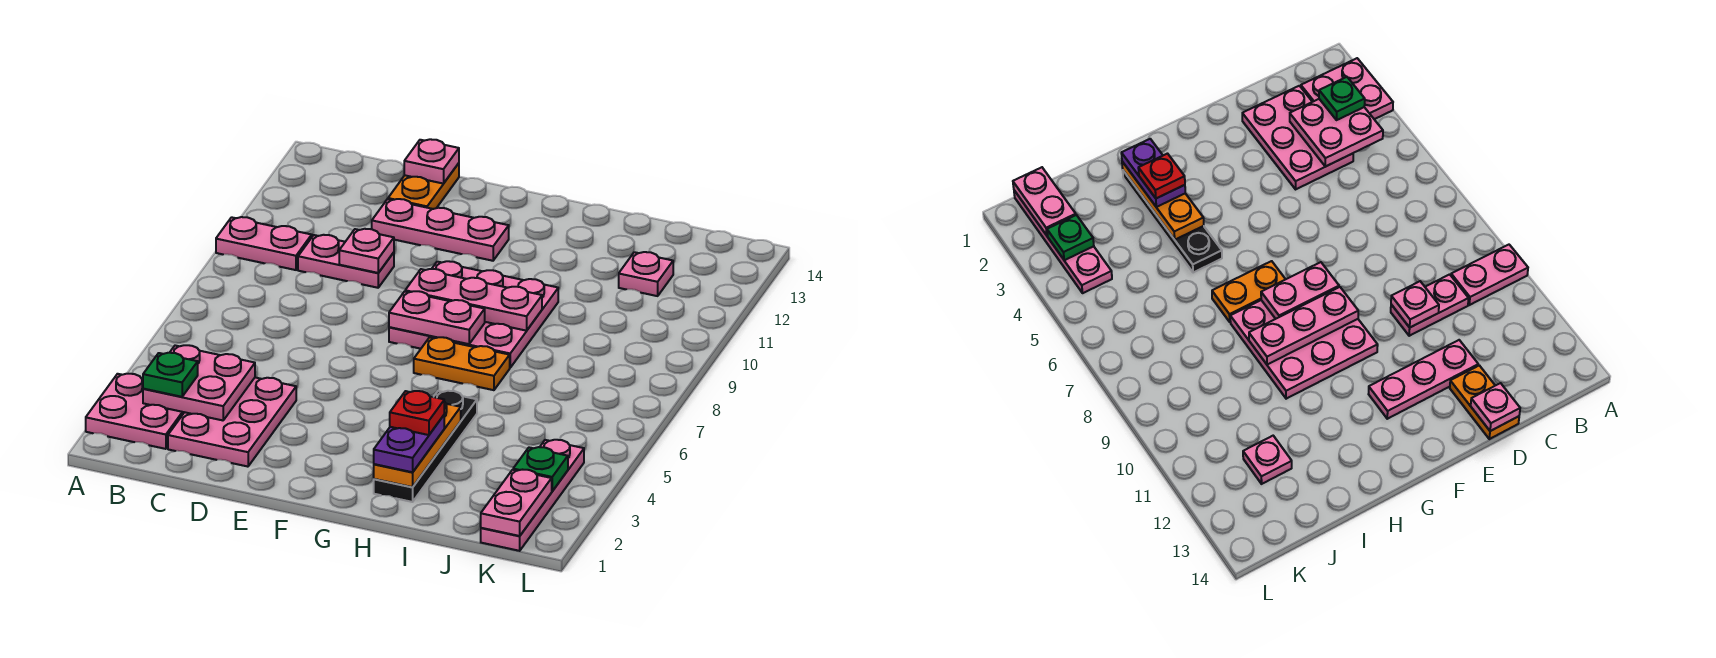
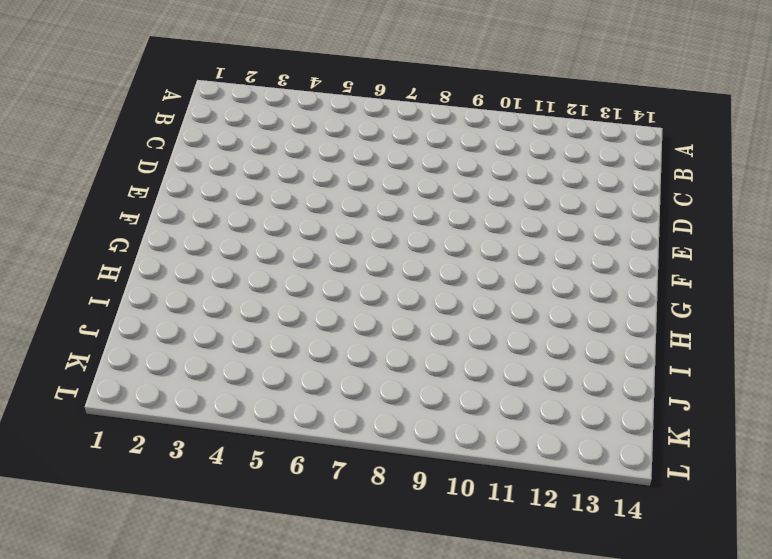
none -> pink plate A2:B3 level 1
none -> pink plate A10:B10 level 1
none -> pink plate C2:D4 level 1

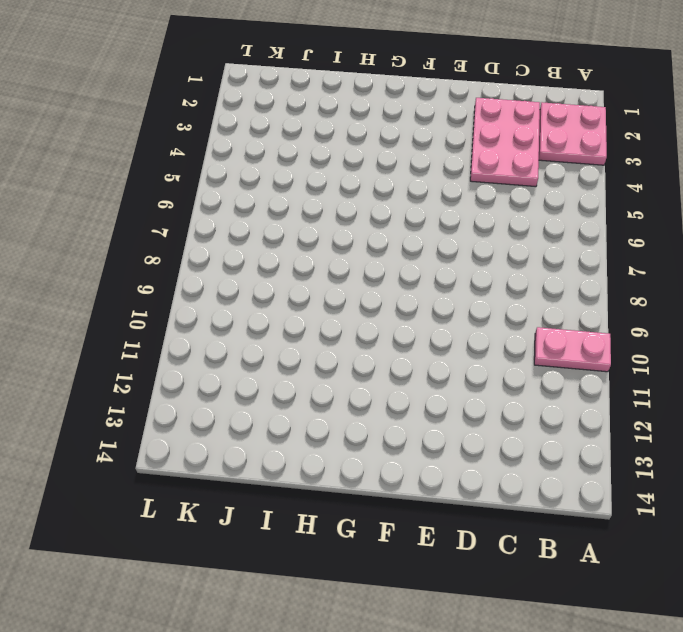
none -> pink plate C10:D10 level 1
none -> pink plate D12:F12 level 1
none -> orange plate D13:D14 level 1

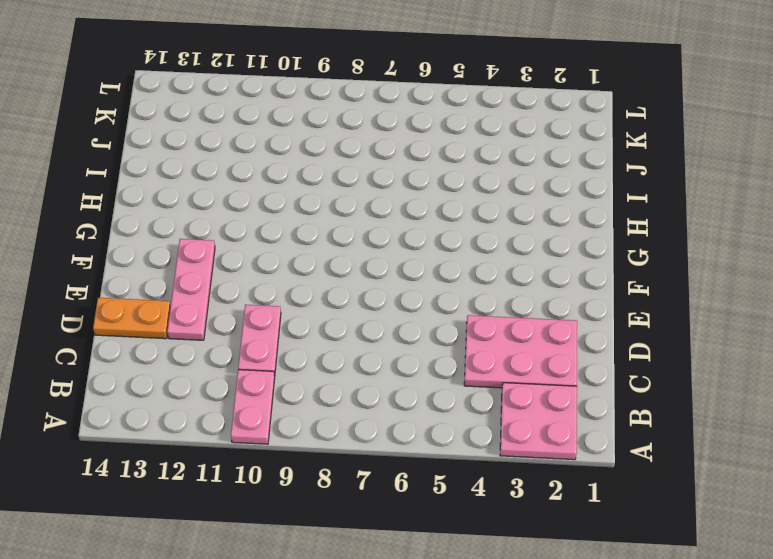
none -> pink plate F8:H10 level 1
none -> orange plate G7:H7 level 1
none -> black plate H2:H5 level 1

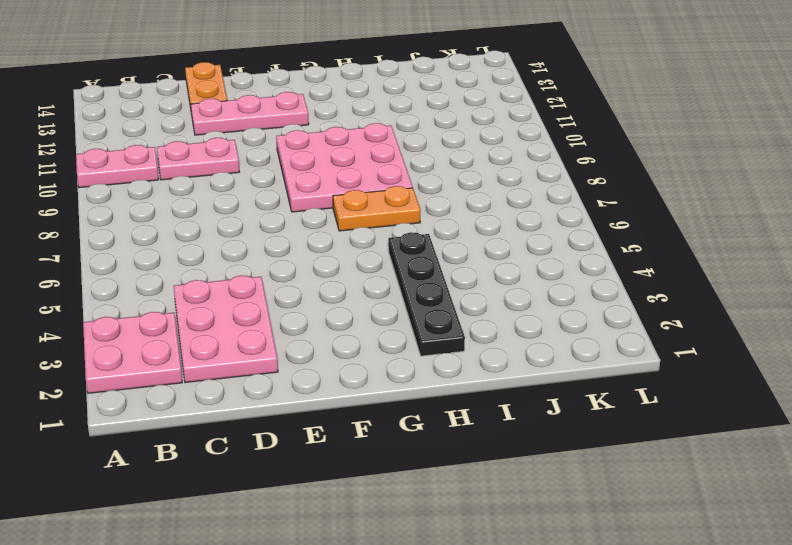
none -> pink plate J12 level 1
none -> pink plate K1:K4 level 1
none -> pink plate B3:C4 level 2

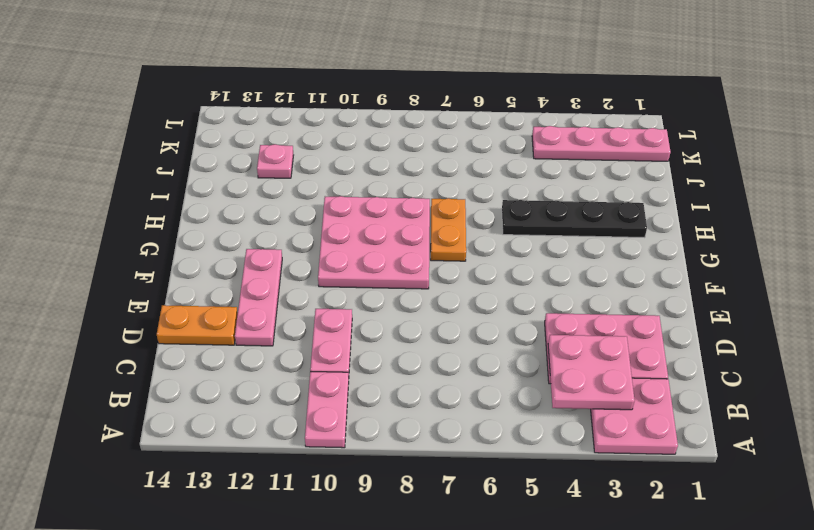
none -> pink plate D10 level 2
none -> pink plate D14 level 2
none -> pink plate F8:G8 level 2

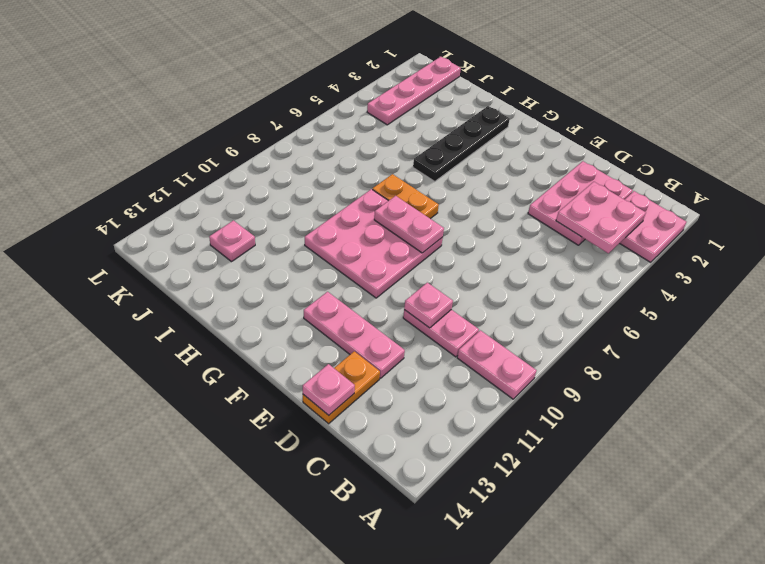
none -> pink plate F9:H9 level 2
none -> orange plate H2:H4 level 2
none -> pink plate K1:K2 level 2

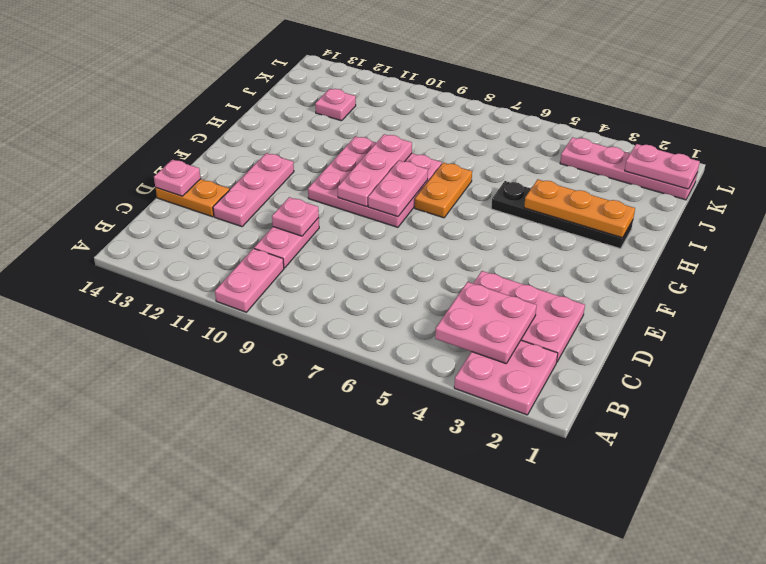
none -> green plate K3 level 2
none -> green plate B3 level 3
none -> purple plate H2:H3 level 3

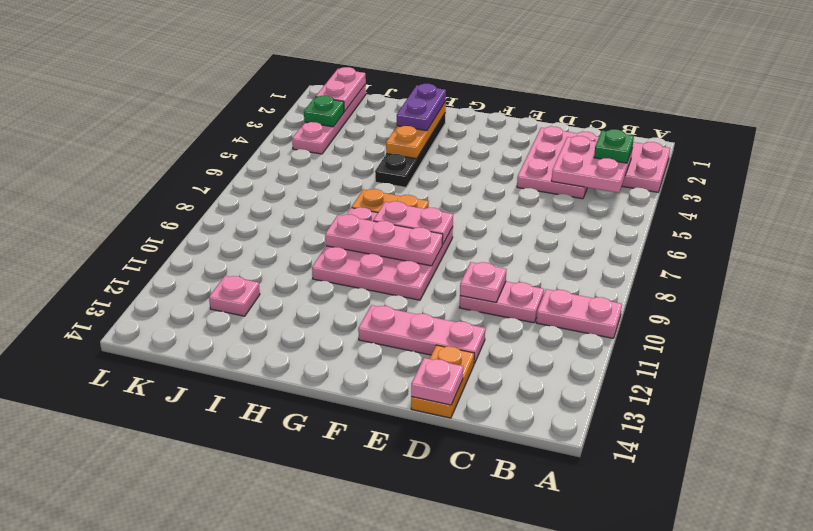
none -> red plate H3 level 4

